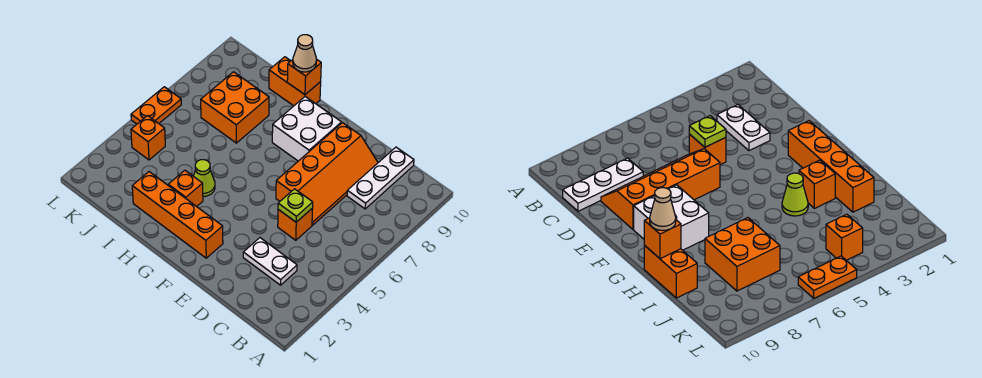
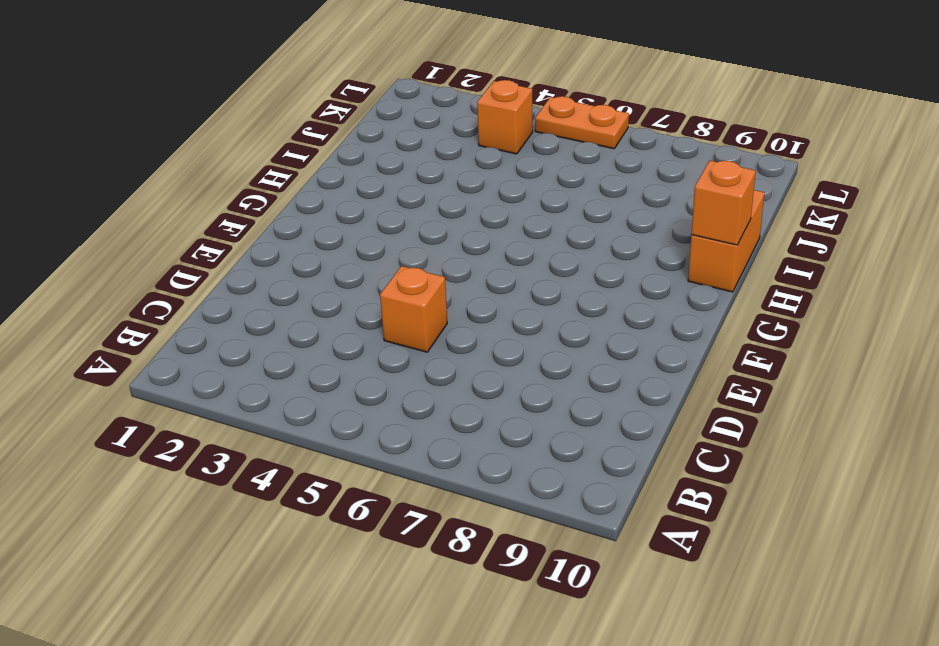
none -> white plate C3:D3 level 1
none -> white plate C8:C10 level 1
none -> orange slope D6:E9 level 1 top E

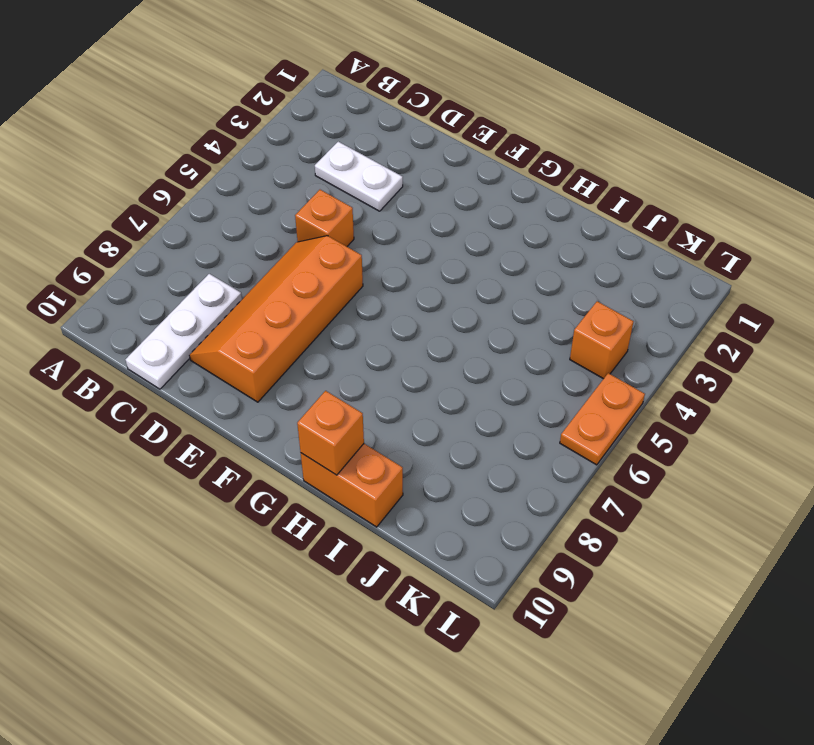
none -> orange brick F2:I2 level 1
none -> white brick F8:G9 level 1
none -> orange brick H3 level 1

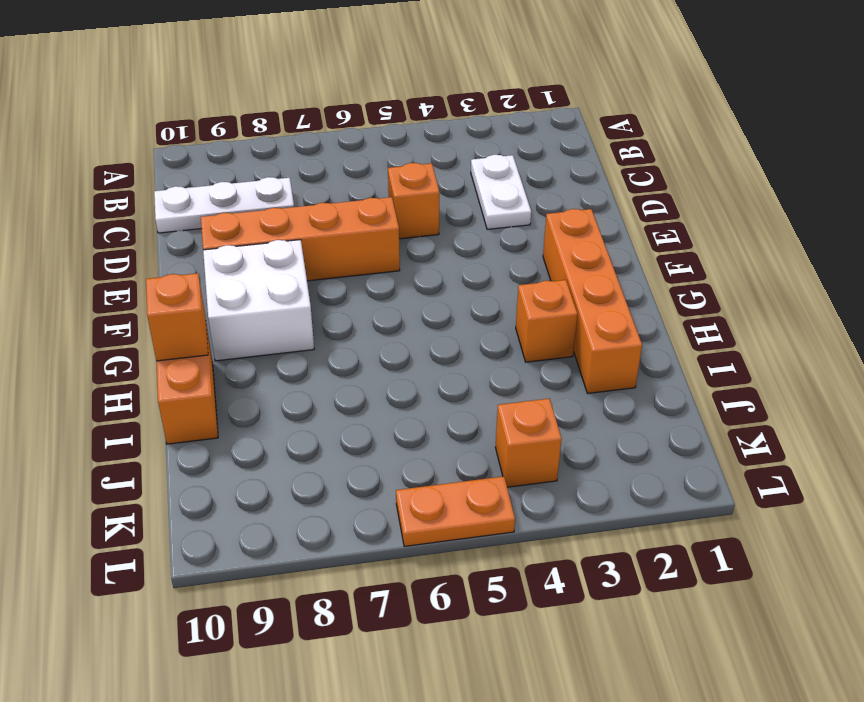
none -> lime cone H4 level 1
none -> orange brick I7:J8 level 1
none -> lime plate D5 level 2

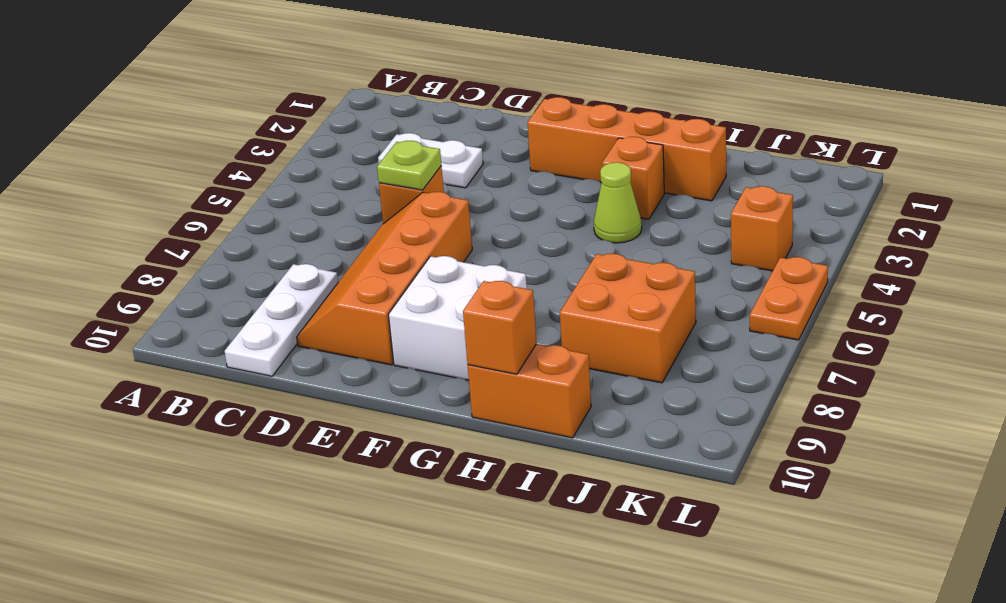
none -> tan cone H10 level 3

